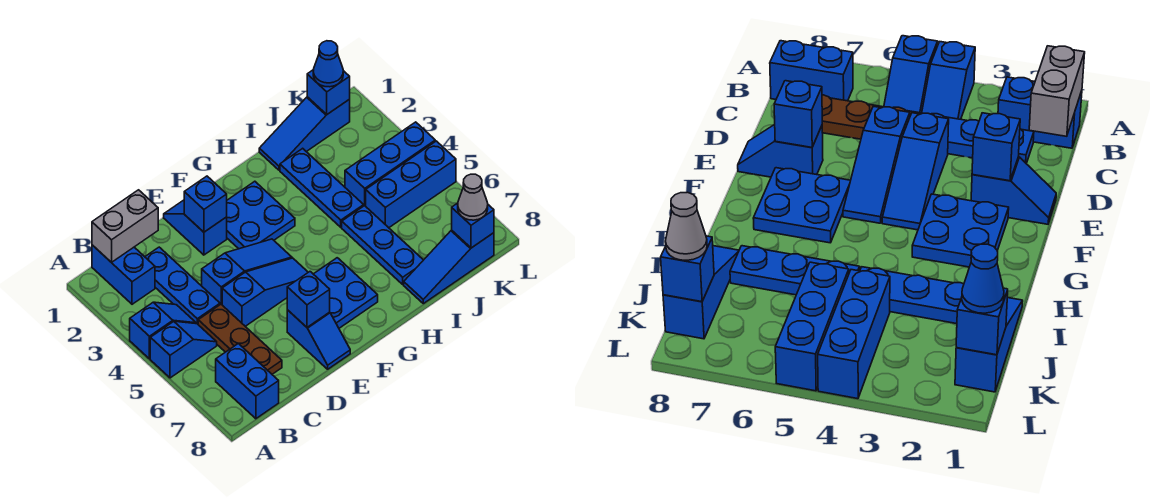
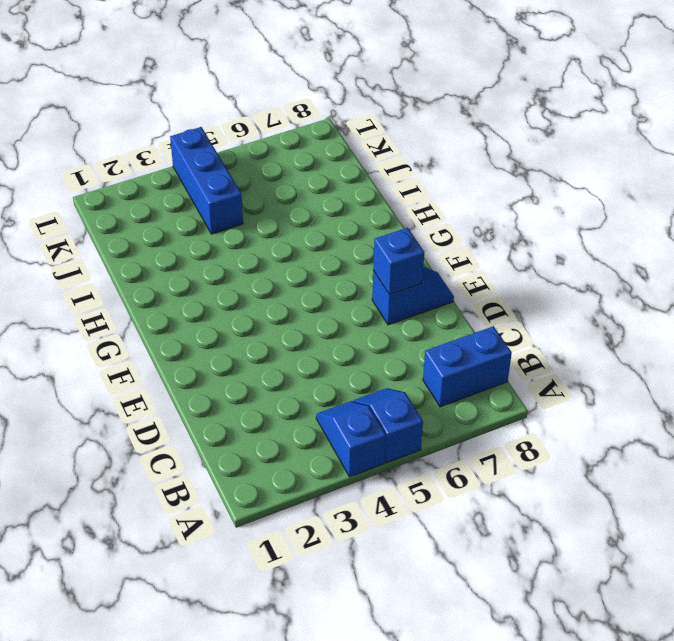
none -> blue brick B1:B2 level 1
none -> blue plate C2:C4 level 1
none -> brown plate C5:C7 level 1

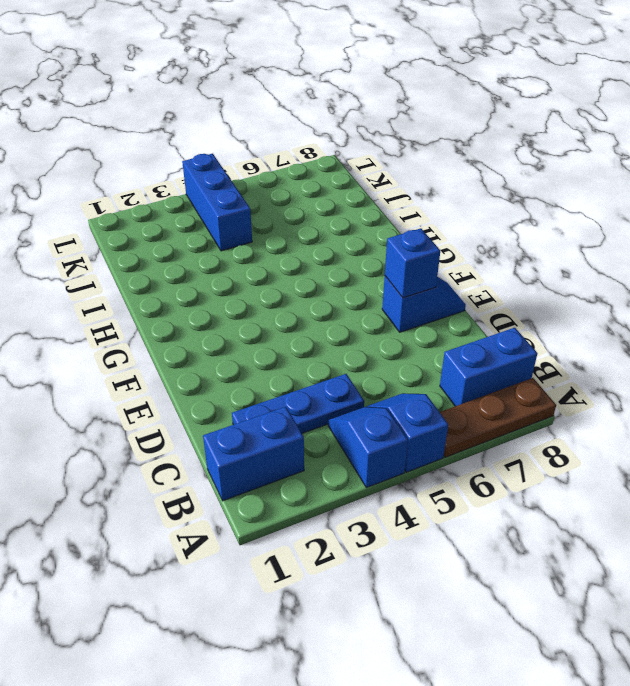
brown plate A6:A8 level 1 -> brown plate C5:C7 level 1
none -> blue slope D4:F4 level 1 top D
none -> blue slope D5:F5 level 1 top D
none -> blue slope E1:E2 level 1 top 2

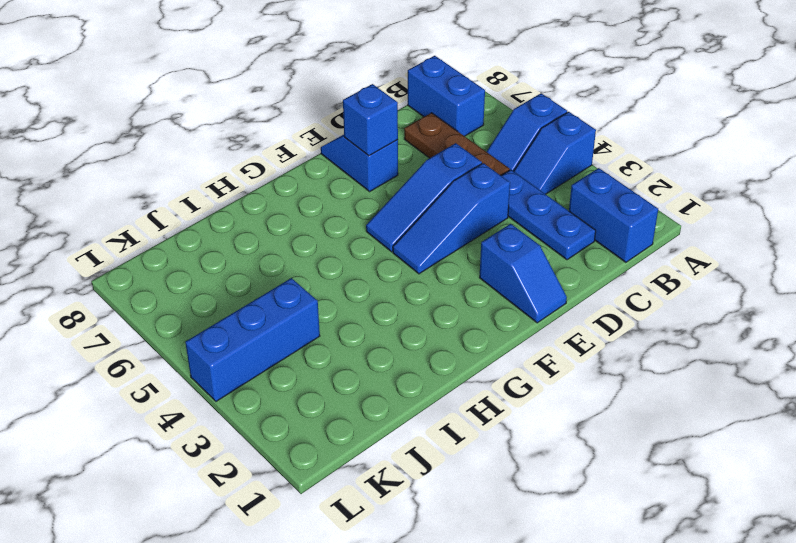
none -> blue plate F2:G3 level 1
none -> blue plate F6:G7 level 1
none -> blue slope I1:K1 level 1 top K

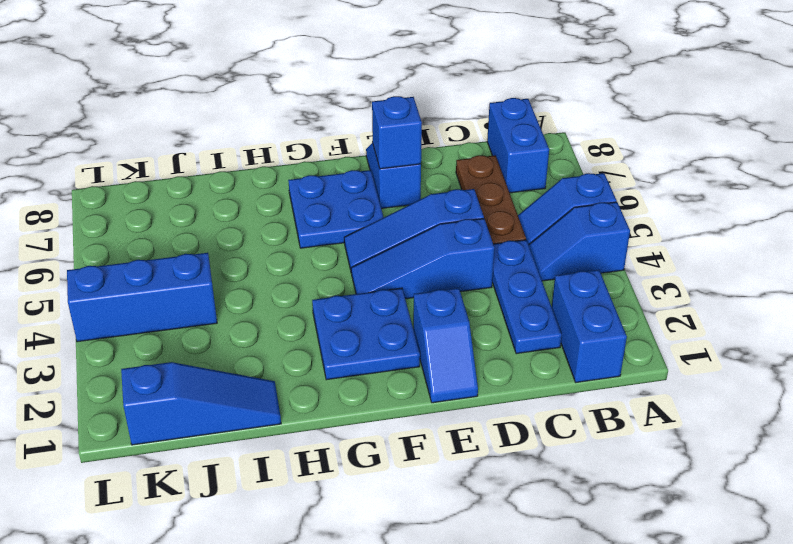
none -> blue plate I2:I4 level 1
none -> blue plate I5:I7 level 1
none -> blue slope I8:K8 level 1 top K

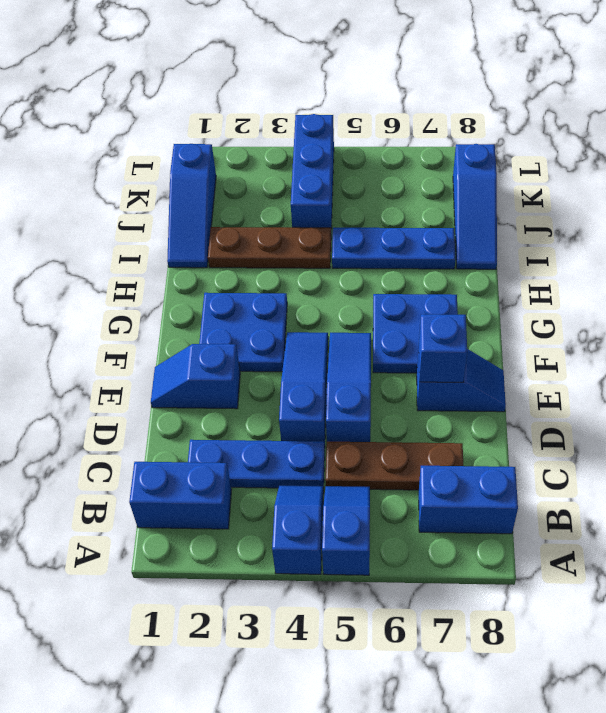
brown plate I2:I4 level 1 -> blue plate I2:I4 level 1
none -> blue brick J5:L5 level 1
none -> grey brick B1:C1 level 2
none -> blue brick E2 level 2

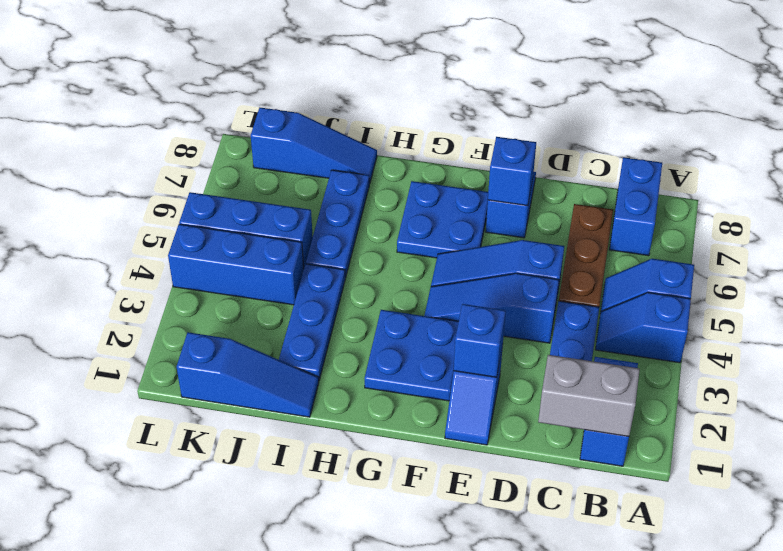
none -> blue brick K1 level 2
none -> blue brick K8 level 2
none -> blue cone K1 level 3

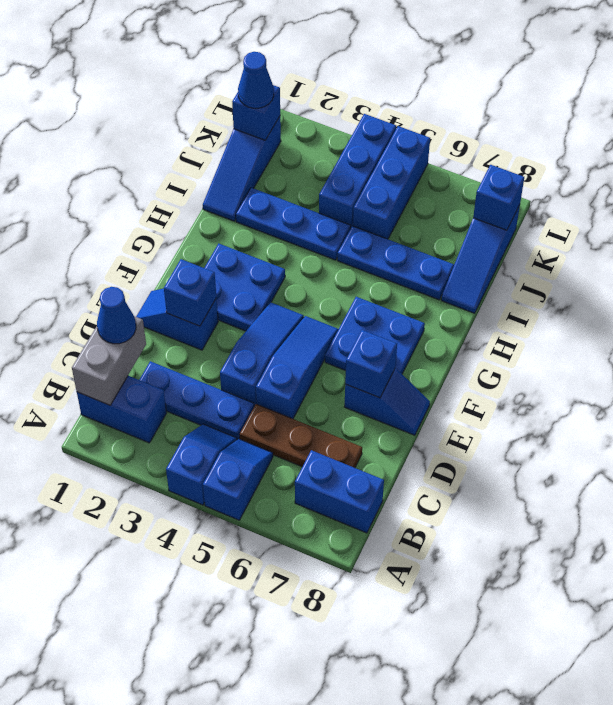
blue cone C1 level 3 -> none
none -> grey cone K8 level 3

